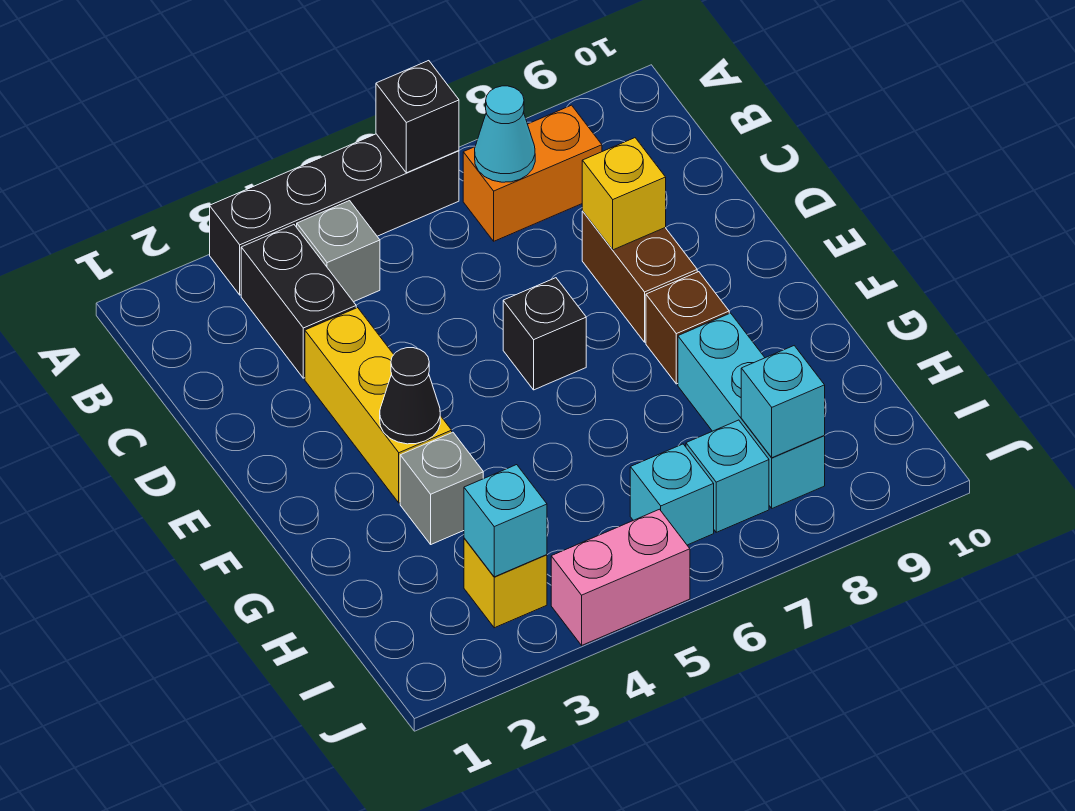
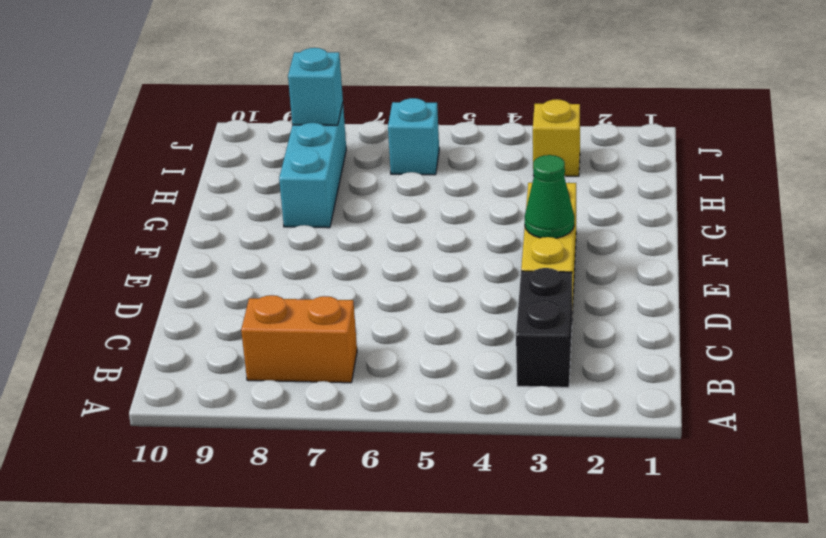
green cone E3 level 2 -> none
none -> black brick A3:A6 level 1
none -> grey brick B4 level 1
none -> brown brick D8:E8 level 1

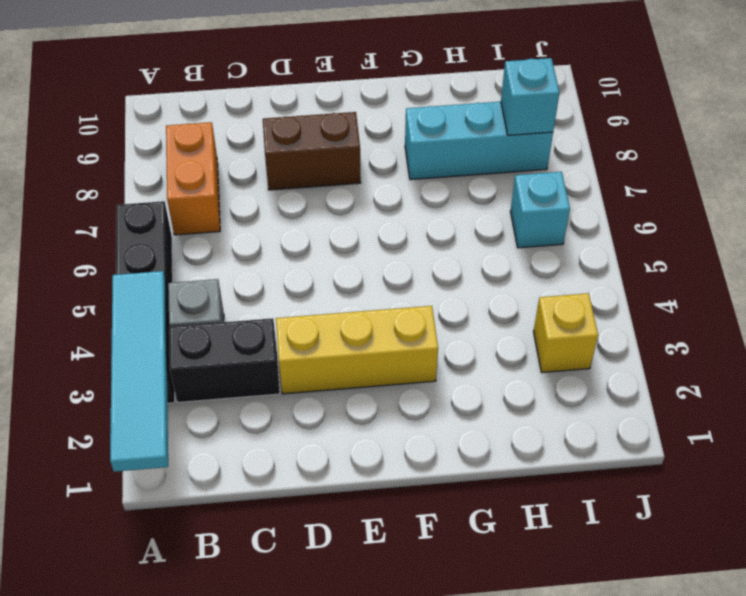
cyan tile A1:A4 level 2 -> none
none -> black brick E6 level 1
none -> brown brick F8 level 1
none -> grey brick G3 level 1

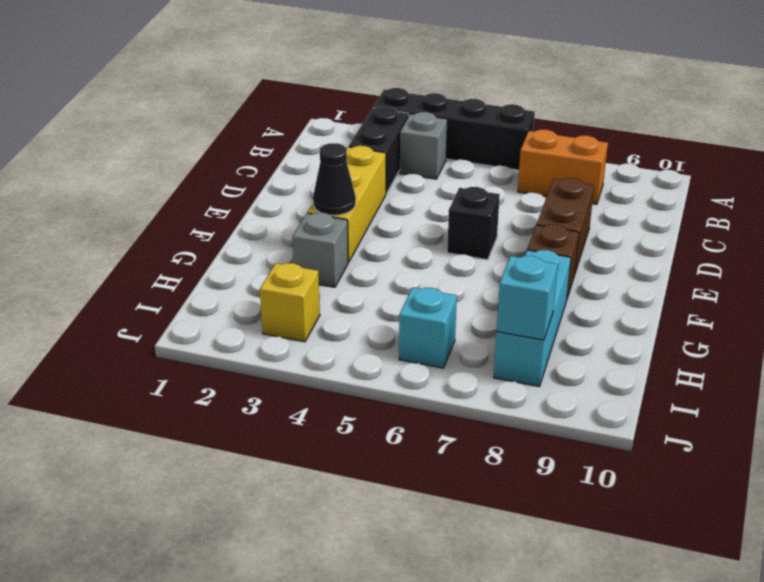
none -> cyan brick I7 level 1
none -> pink brick J4:J5 level 1
none -> black brick A6 level 2

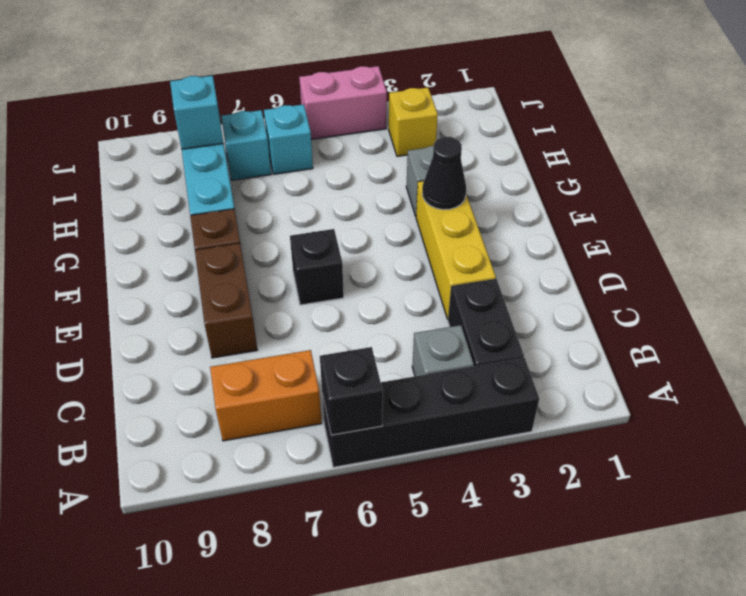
none -> cyan cone B7 level 2
none -> yellow brick D8 level 2
none -> cyan brick I3 level 2

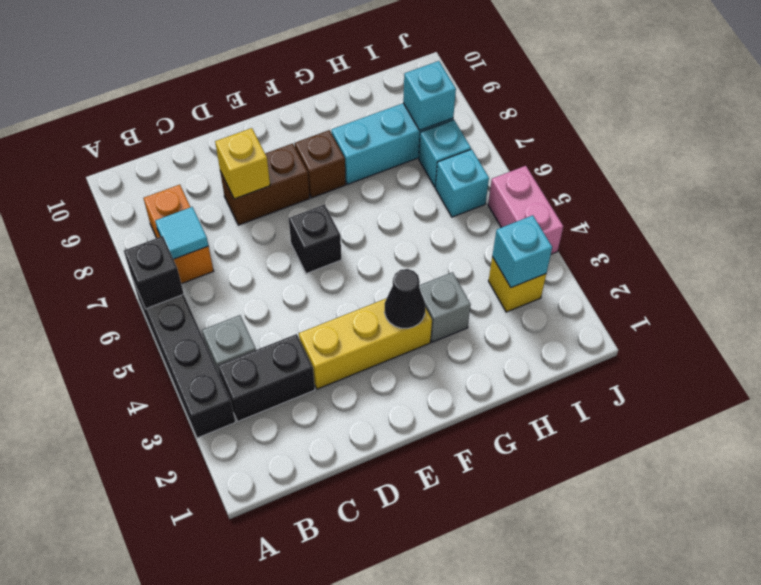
cyan tile B7 level 2 -> cyan cone B7 level 2

